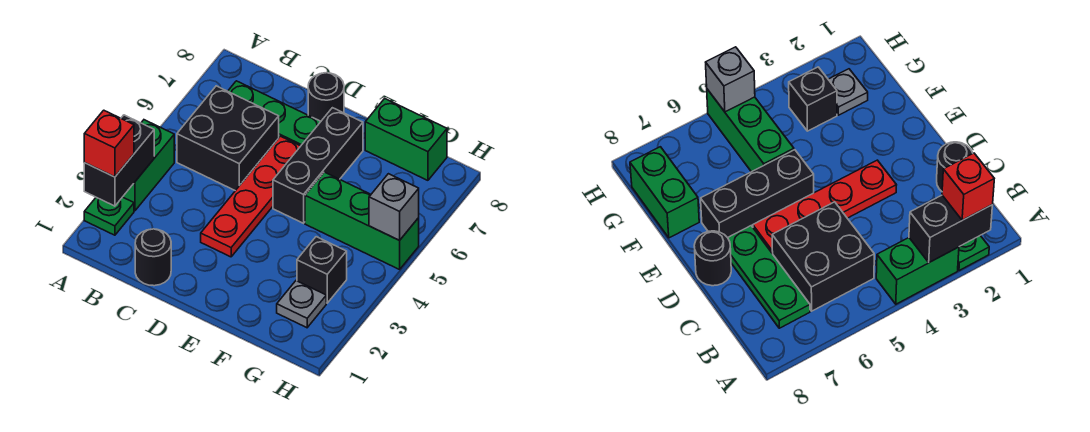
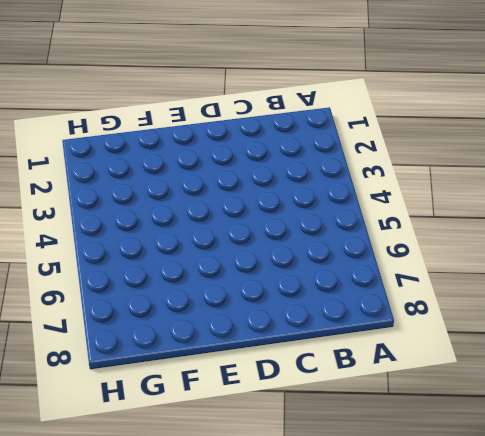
none -> green plate A2 level 1
none -> green brick A3:A4 level 1
none -> black brick B5:C6 level 1

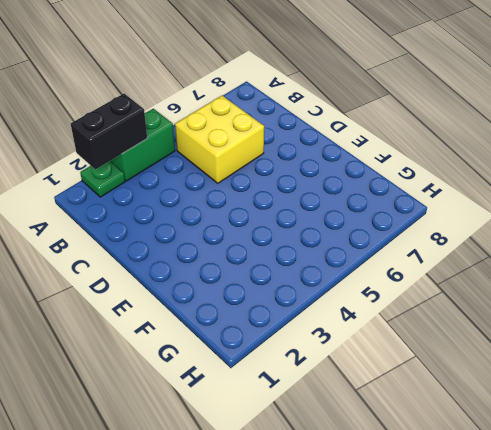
yellow brick B5:C6 level 1 -> black brick B5:C6 level 1
none -> green plate B7:D7 level 1
none -> black round brick C1 level 1
none -> red plate D3:D6 level 1

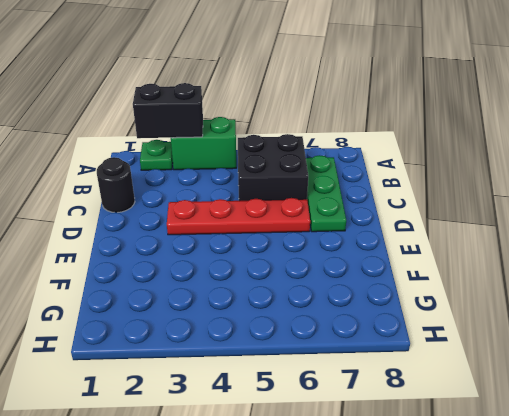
none -> black round brick D8 level 1
none -> black brick E5:E7 level 1
none -> green brick F5:H5 level 1

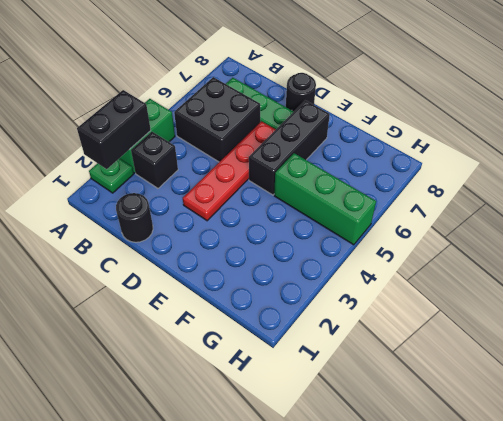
black brick B3 level 1 -> black brick G3 level 1
none -> green brick F8:G8 level 1
none -> grey plate G2 level 1
none -> grey brick H5 level 2

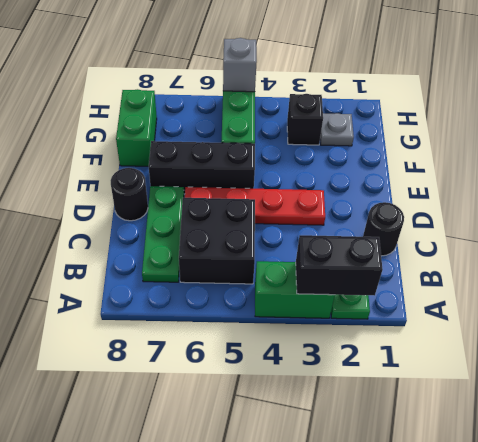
none -> red brick A2 level 3

